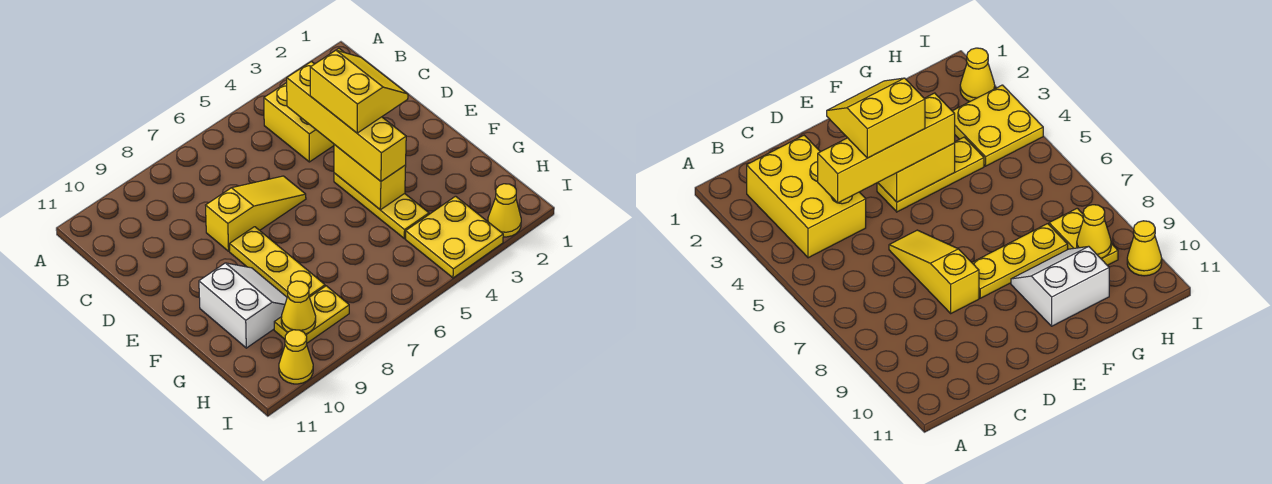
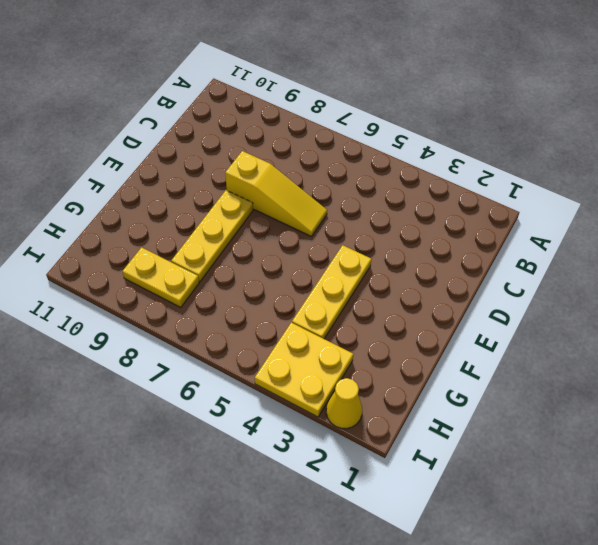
none -> yellow brick B2:C4 level 1
none -> white slope F9:G10 level 1 top 10
none -> yellow cone I10 level 1

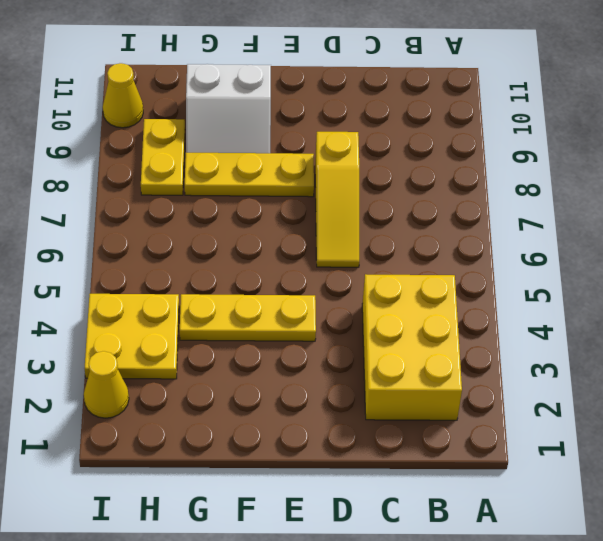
none -> yellow brick E4:F4 level 2
none -> yellow cone H9 level 2
none -> yellow brick C4:F4 level 3

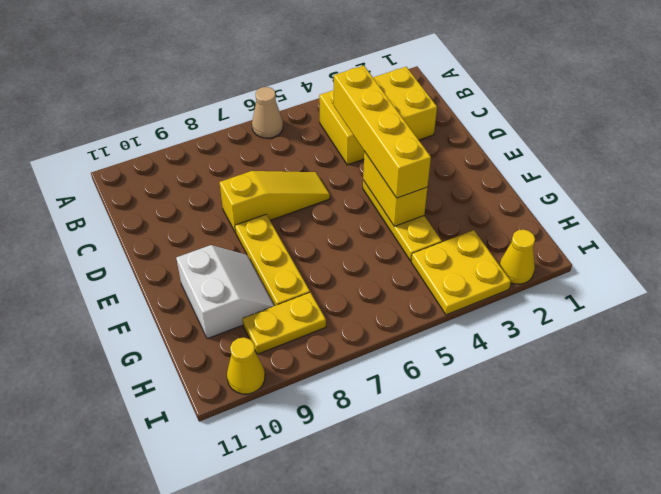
tan cone A6 level 1 -> none
none -> yellow cone H9 level 2
none -> yellow slope D3:E4 level 4 top 4

